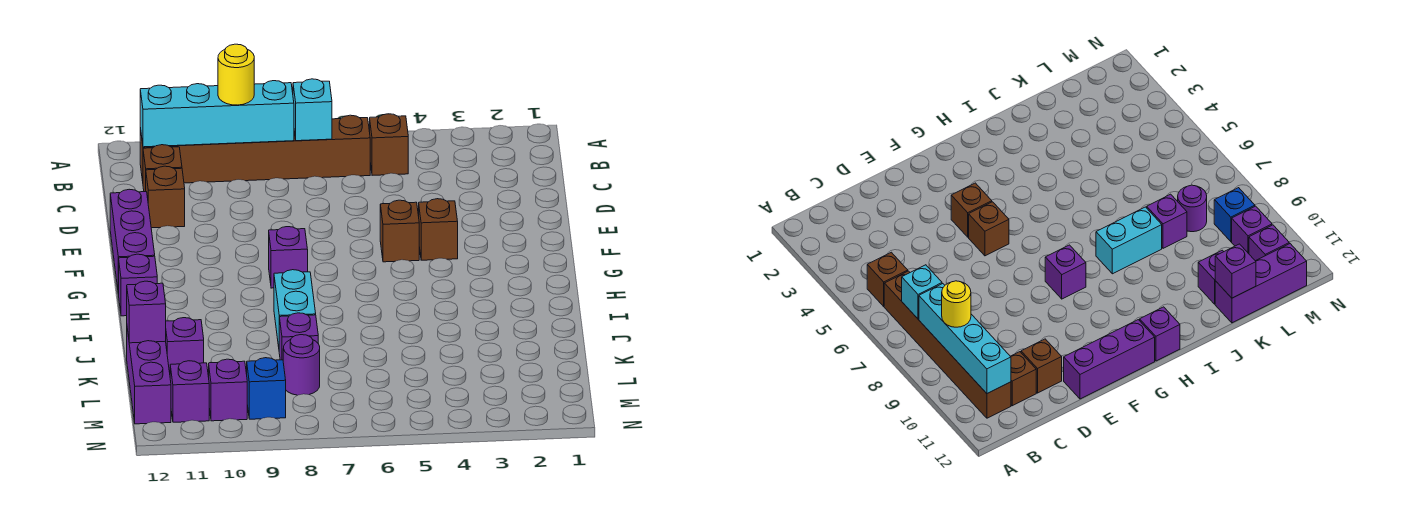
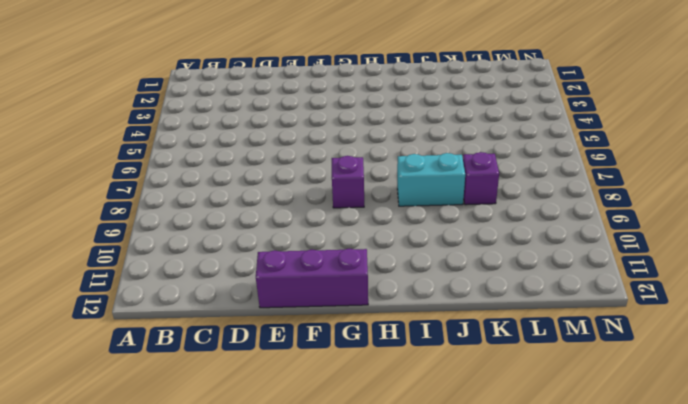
none -> brown brick B5 level 1
none -> brown brick B6:B11 level 1
none -> brown brick C11 level 1

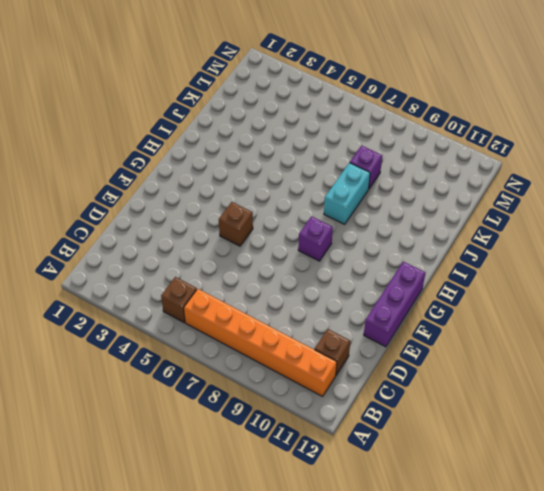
orange brick B6:B11 level 1 -> brown brick B6:B11 level 1
none -> brown brick D11 level 1
none -> brown brick F4 level 1
none -> purple brick H12 level 1

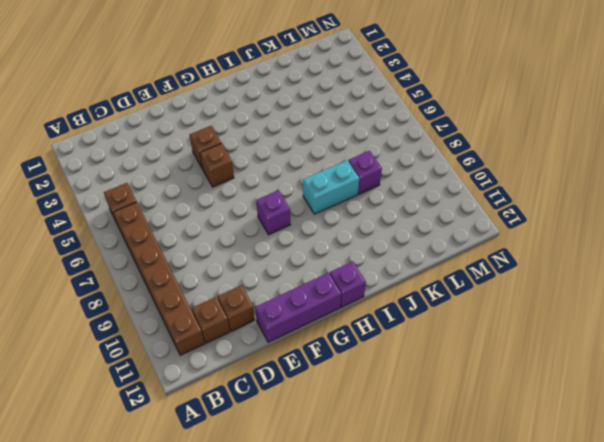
none -> purple brick K11 level 1
none -> purple brick K12:M12 level 1
none -> purple round brick L8 level 1

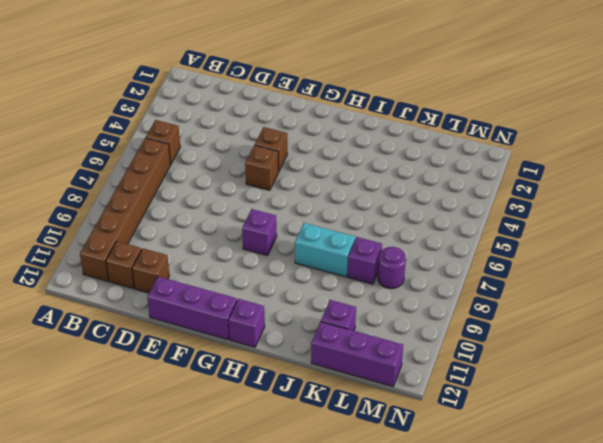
none -> blue brick M9 level 1
none -> purple brick M10 level 1
none -> purple brick M11 level 1

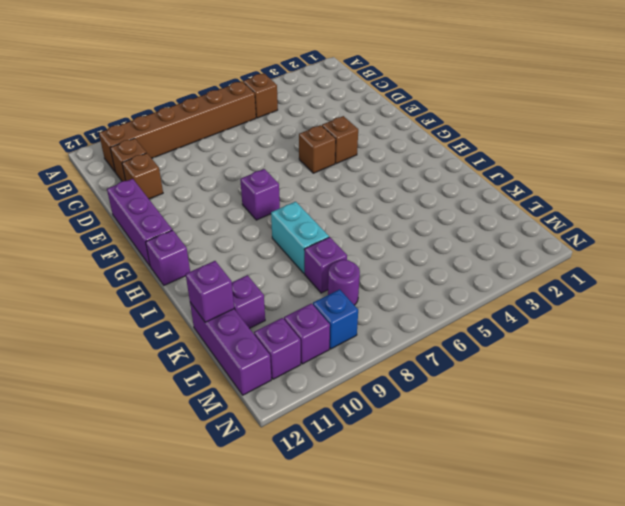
none -> cyan brick B7 level 2
none -> cyan brick B8:B11 level 2
none -> yellow round brick B9 level 3

